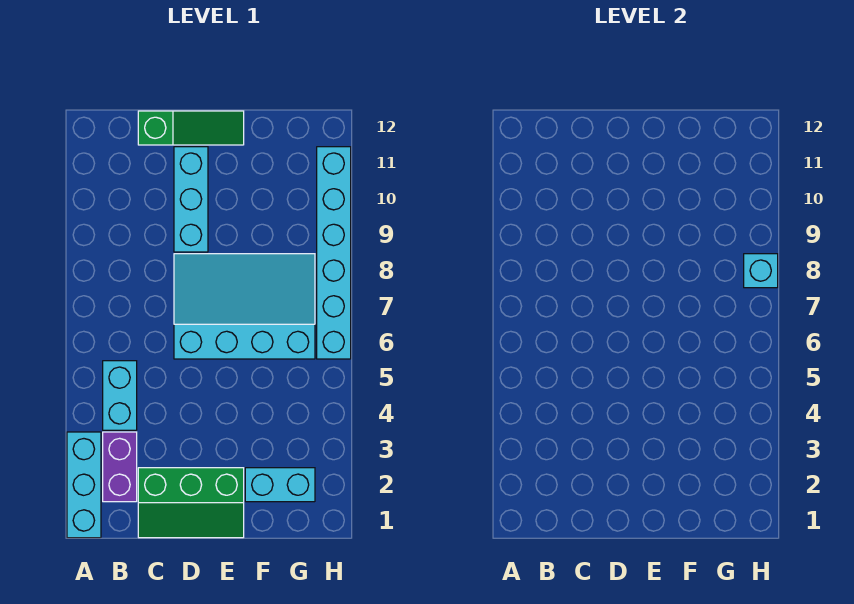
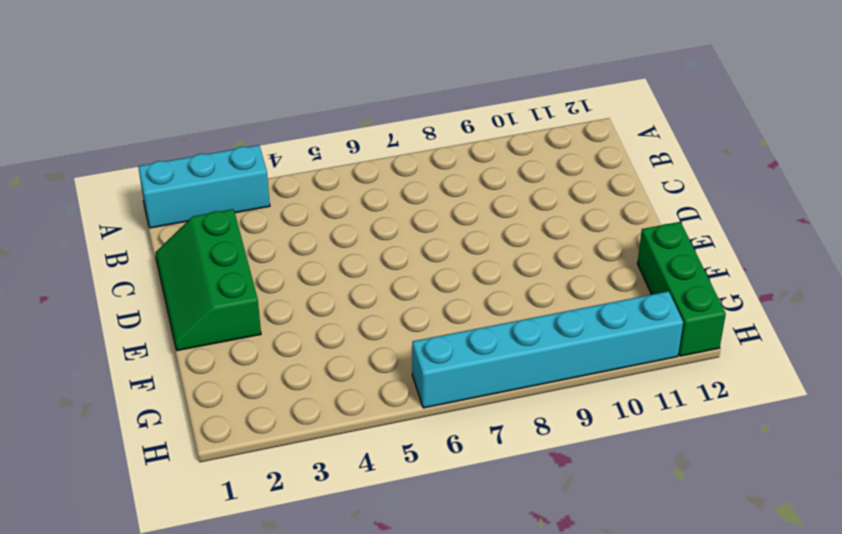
green brick F12:H12 level 1 -> none
none -> purple brick B2:B3 level 1
none -> cyan brick B4:B5 level 1

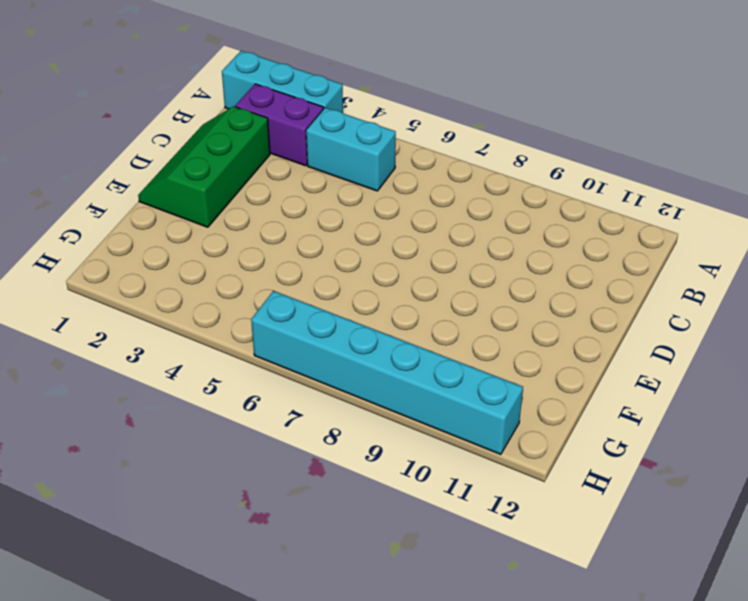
none -> green slope C12:E12 level 1 top C
none -> cyan slope D6:G8 level 1 top 6

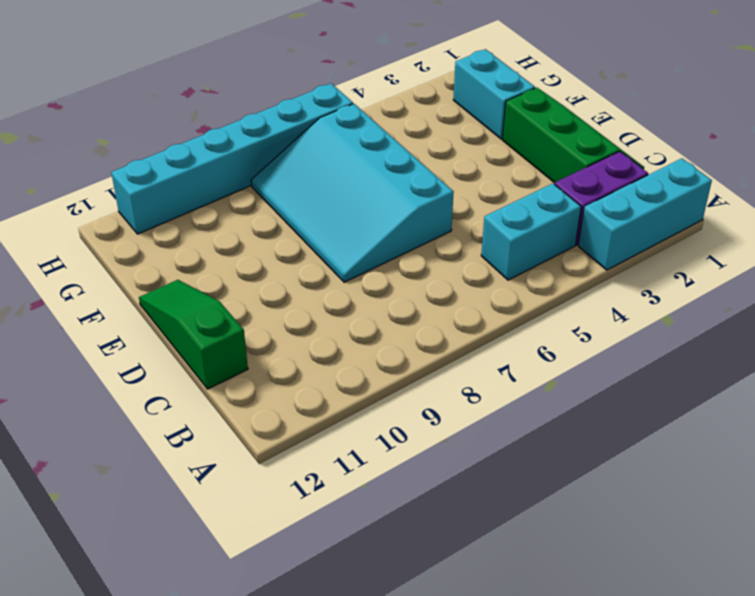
none -> cyan brick D9:D11 level 1
none -> cyan brick H8 level 2

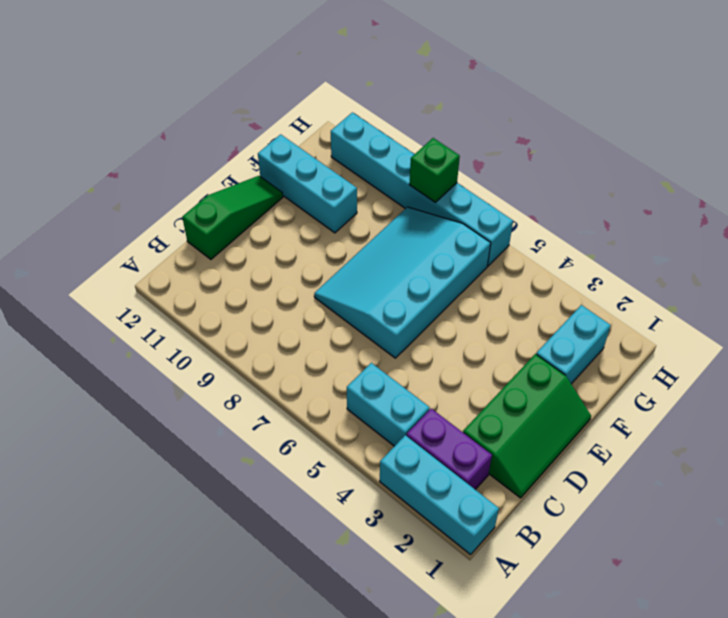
cyan brick F10:F12 level 1 -> cyan brick D9:D11 level 1
green brick H8 level 2 -> cyan brick H8 level 2

